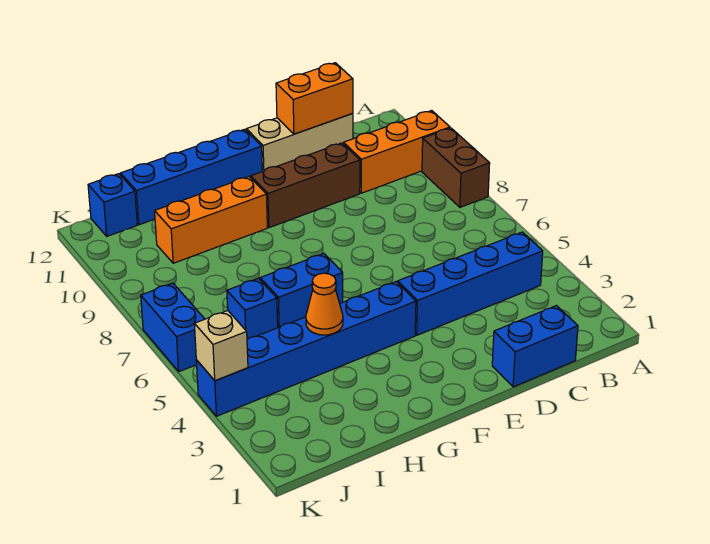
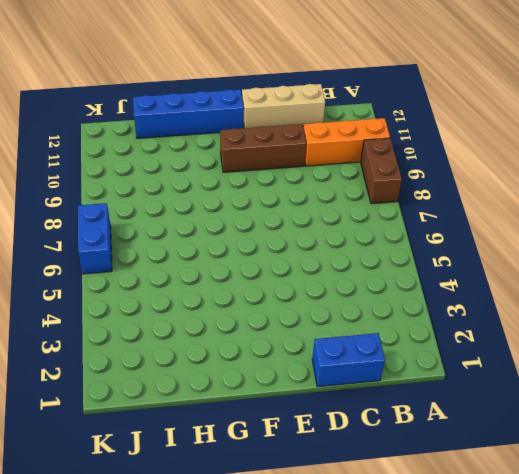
none -> blue brick B4:E4 level 1
none -> blue brick F4:K4 level 1
none -> blue brick G6:H6 level 1

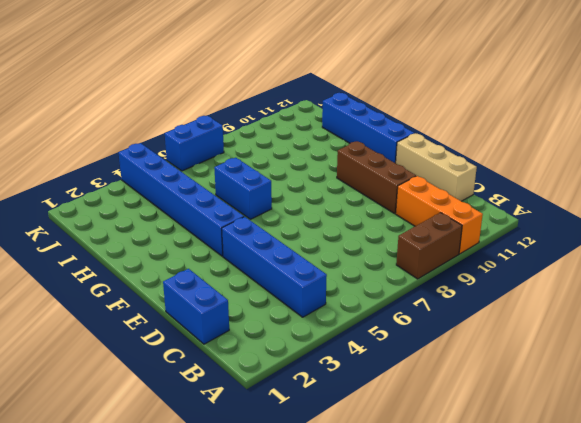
none -> orange brick G10:I10 level 1
none -> blue brick I6 level 1
none -> blue brick J12 level 1

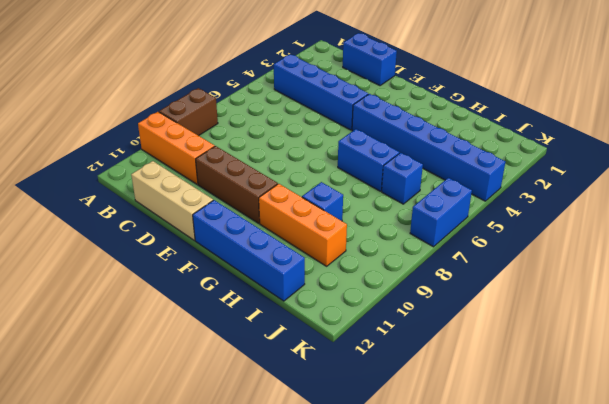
blue brick H9 level 1 -> blue brick J12 level 1
none -> orange brick C12:D12 level 2
none -> orange cone H4 level 2
none -> tan brick K4 level 2

